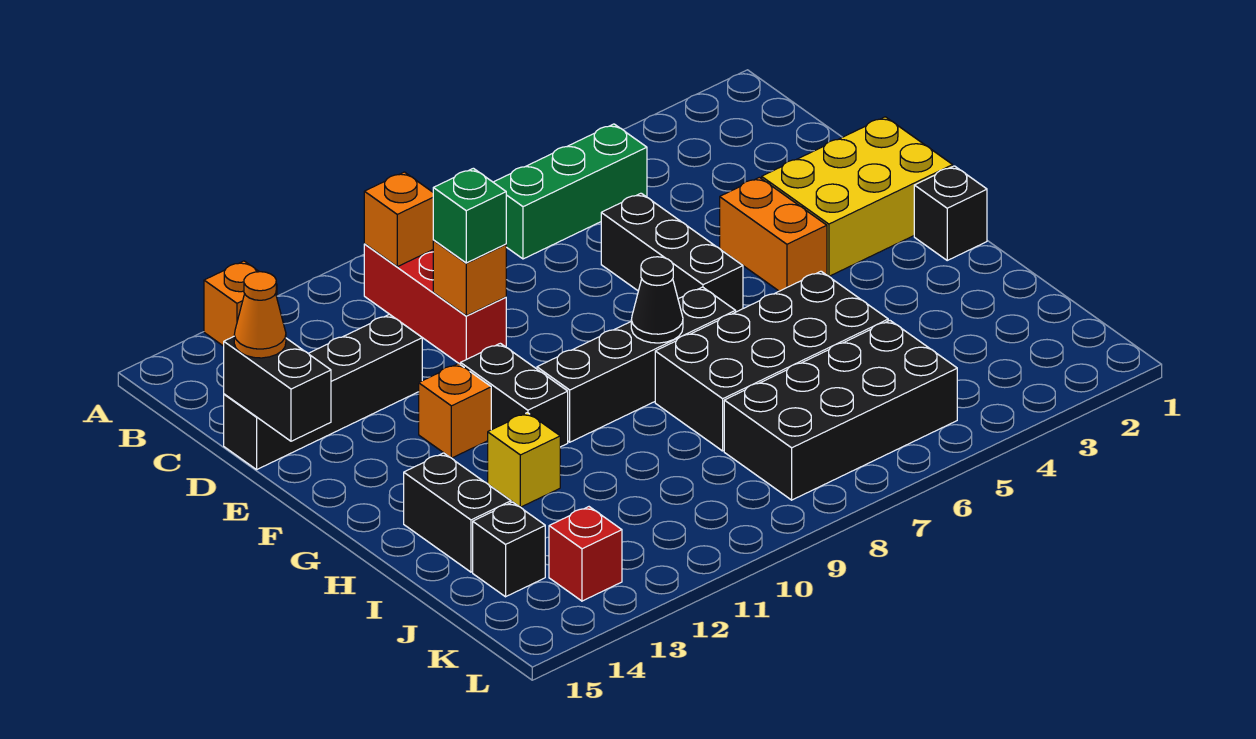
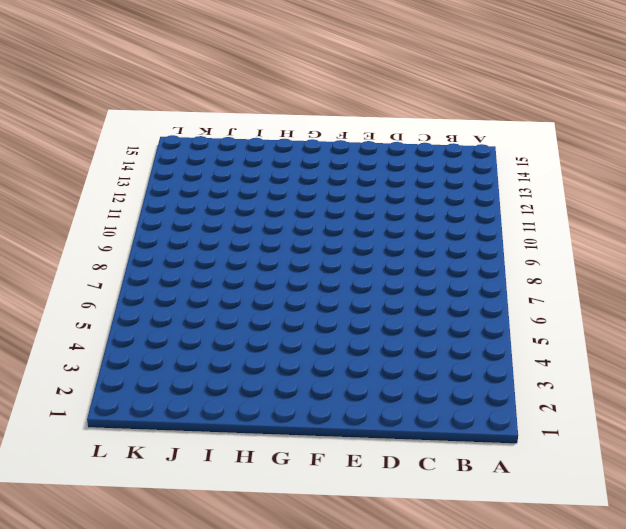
none -> orange brick A13 level 1
none -> green brick B5:B7 level 1
none -> red brick B10:D10 level 1

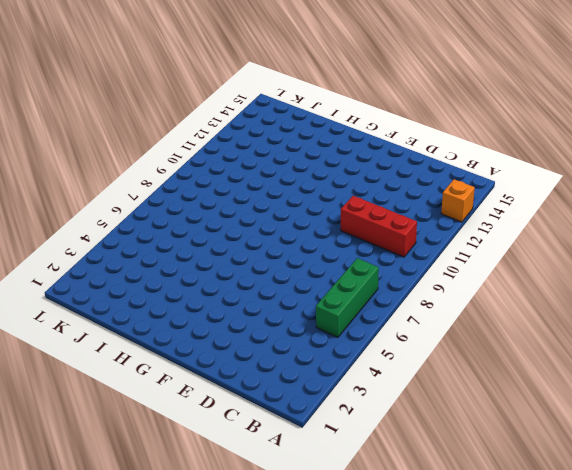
none -> black brick D6:F6 level 1
none -> black brick D12:D15 level 1
none -> yellow brick E1:F3 level 1

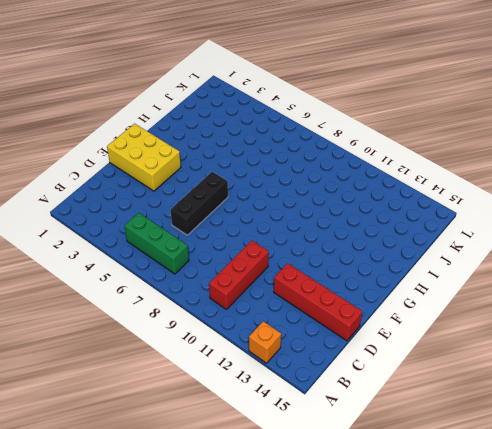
red brick D12:D15 level 1 -> black brick D12:D15 level 1
none -> orange brick E4:F4 level 1
none -> black brick F11:G11 level 1
none -> orange brick F12 level 1

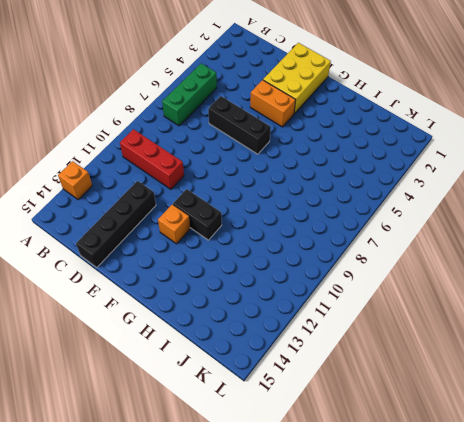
none -> black brick G1 level 1
none -> black brick G7:G10 level 1
none -> black brick H5:I8 level 1

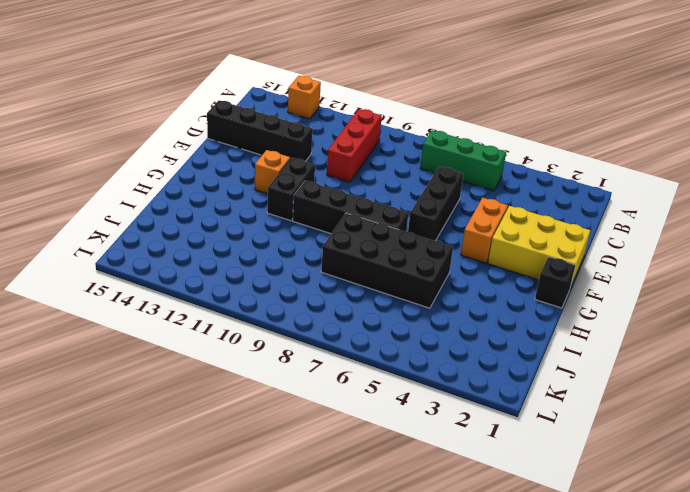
none -> yellow brick H12 level 1
none -> black brick H14:I14 level 1
none -> black brick J5:K8 level 1

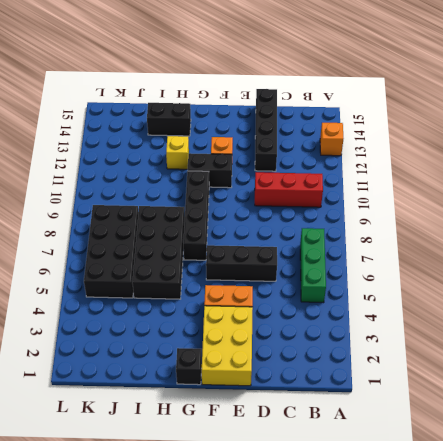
none -> black brick J14 level 1
none -> red brick K13 level 1
none -> orange brick B10 level 2

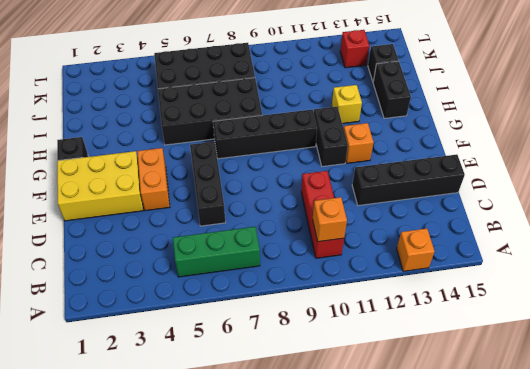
none -> orange brick D10 level 2
none -> black brick D15:E15 level 2
none -> black cone G8 level 2

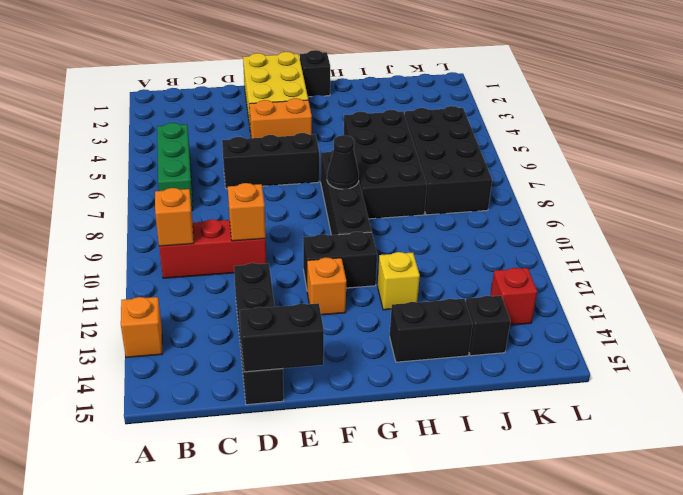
none -> green brick D10 level 3
none -> orange cone D15 level 3

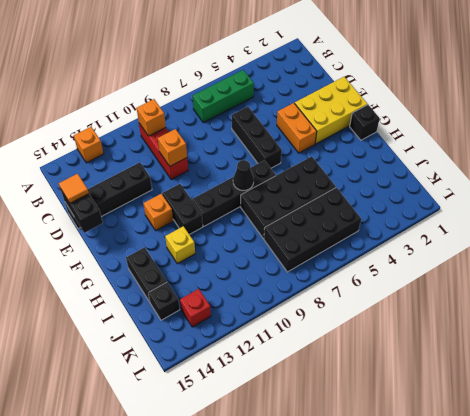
orange tile D15 level 3 -> orange cone D15 level 3
none -> green brick D10 level 3

